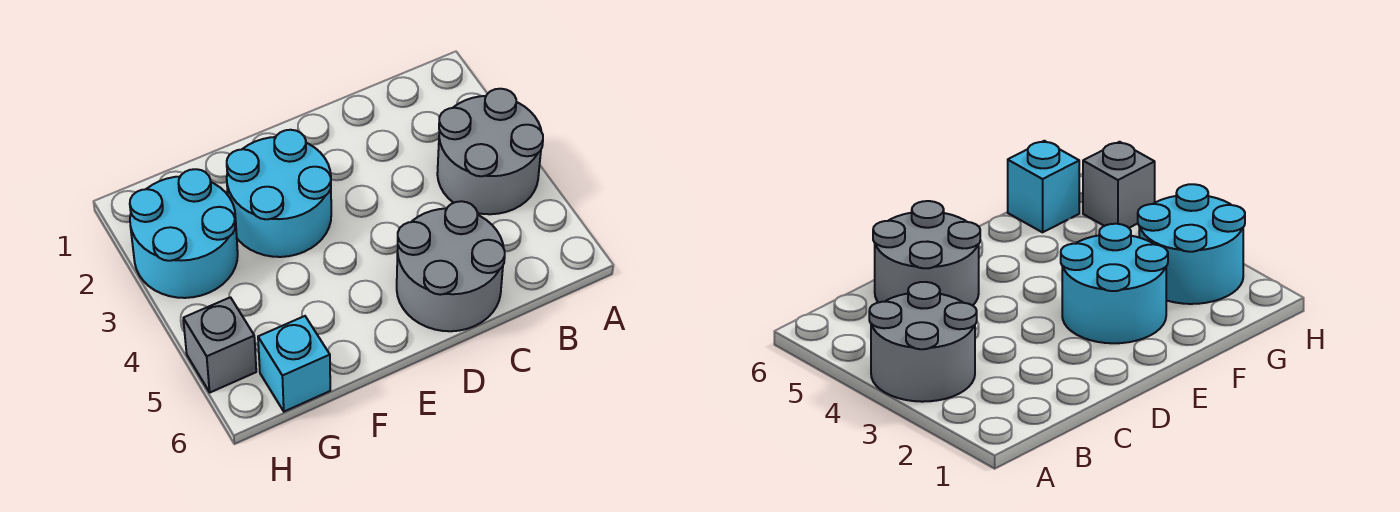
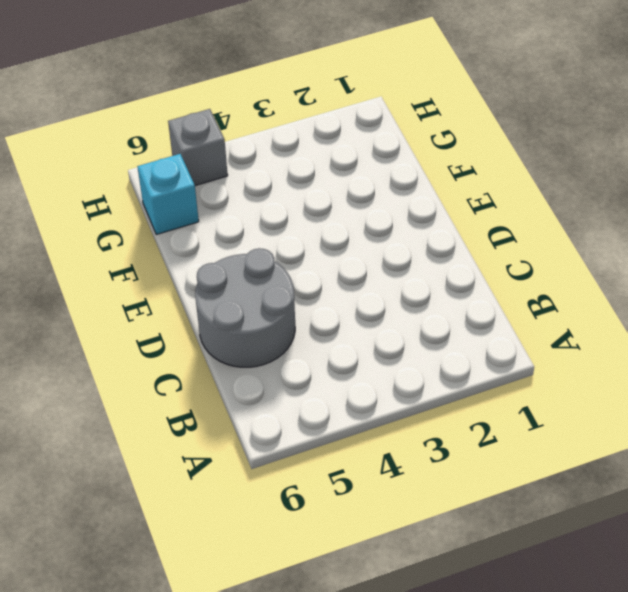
none -> grey round brick A3:B4 level 1
none -> cyan round brick E2:F3 level 1

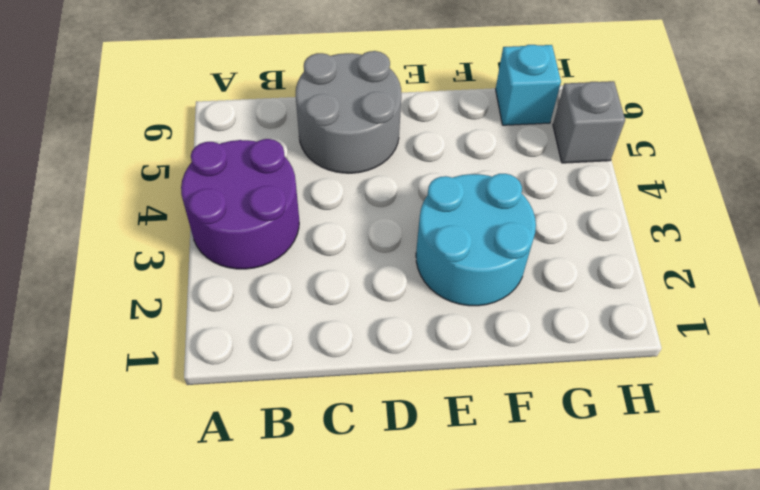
purple round brick A3:B4 level 1 -> grey round brick A3:B4 level 1
none -> cyan round brick G2:H3 level 1

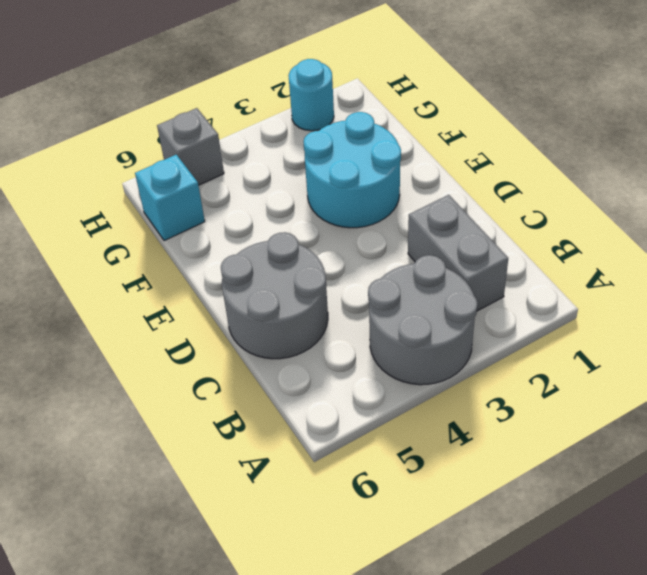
grey brick B2:C2 level 1 -> none
cyan round brick H2 level 1 -> cyan round brick G2:H3 level 1

